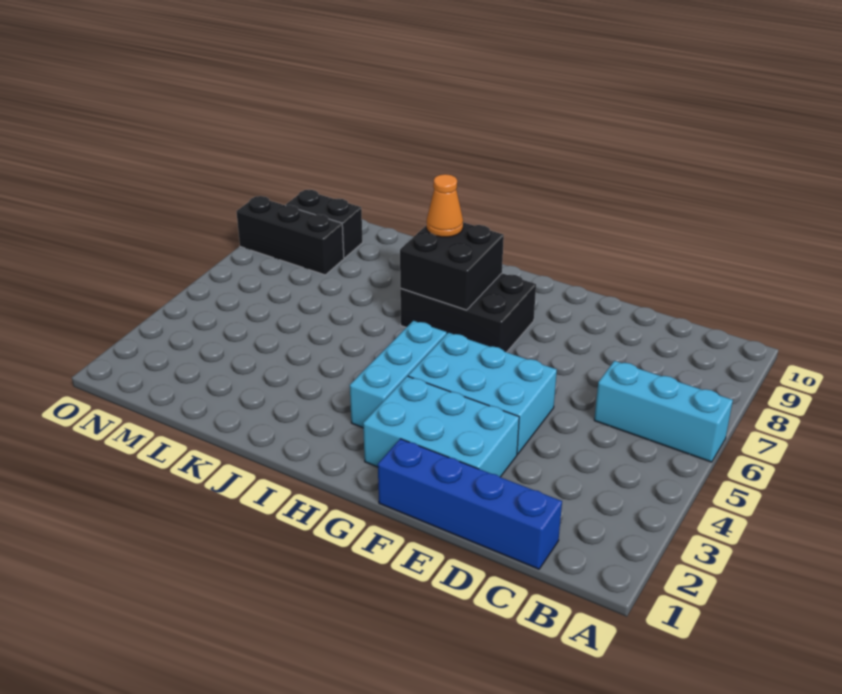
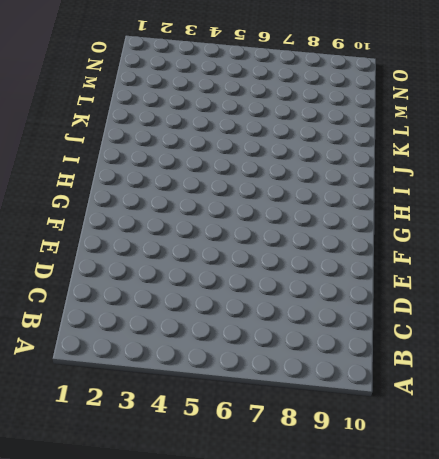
none -> cyan brick A6:C6 level 1
none -> blue brick C1:F1 level 1

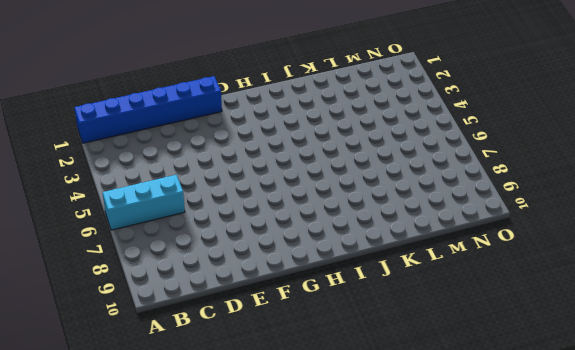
blue brick A1:F1 level 1 -> blue brick C1:F1 level 1
none -> cyan brick E2:G3 level 1
none -> cyan brick E4:G5 level 1

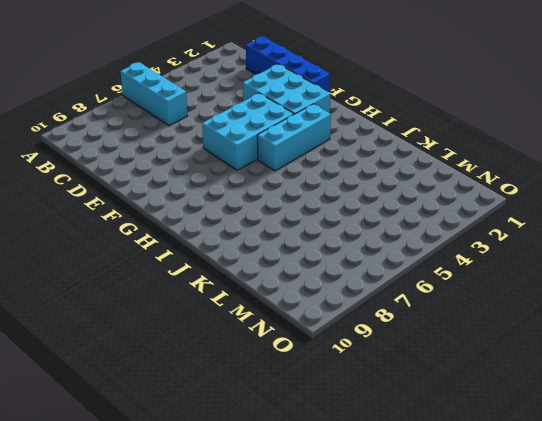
cyan brick F4:G6 level 1 -> cyan brick E4:G5 level 1
none -> black brick G7:I8 level 1
none -> black brick M8:O8 level 1

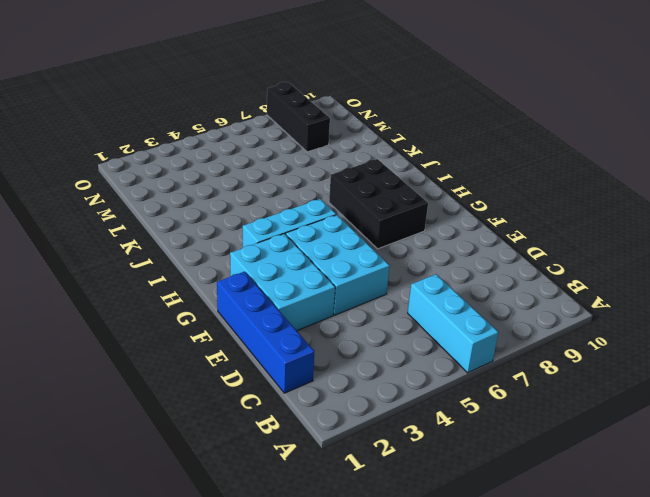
none -> black brick M9:N9 level 1
none -> black brick H7:I8 level 2

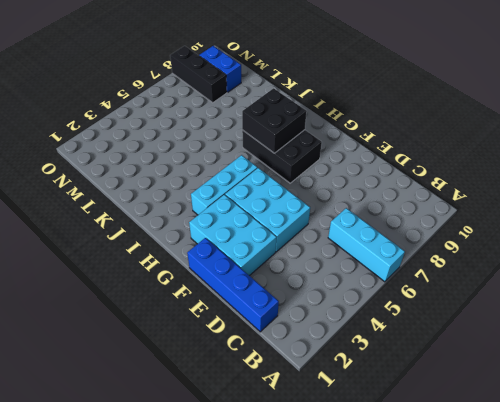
blue brick M9:N9 level 1 -> black brick M9:N9 level 1
none -> orange cone I8 level 3

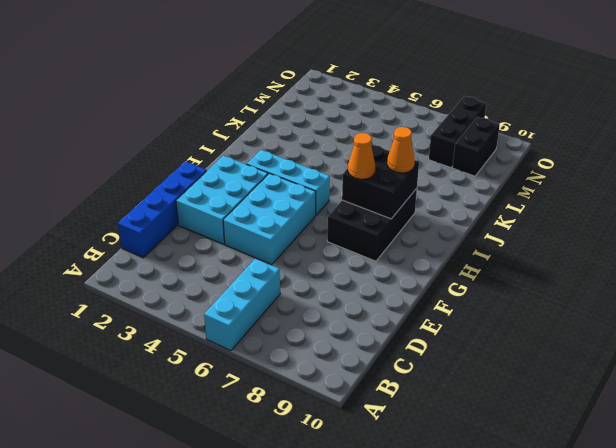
orange cone H7 level 3 -> none

